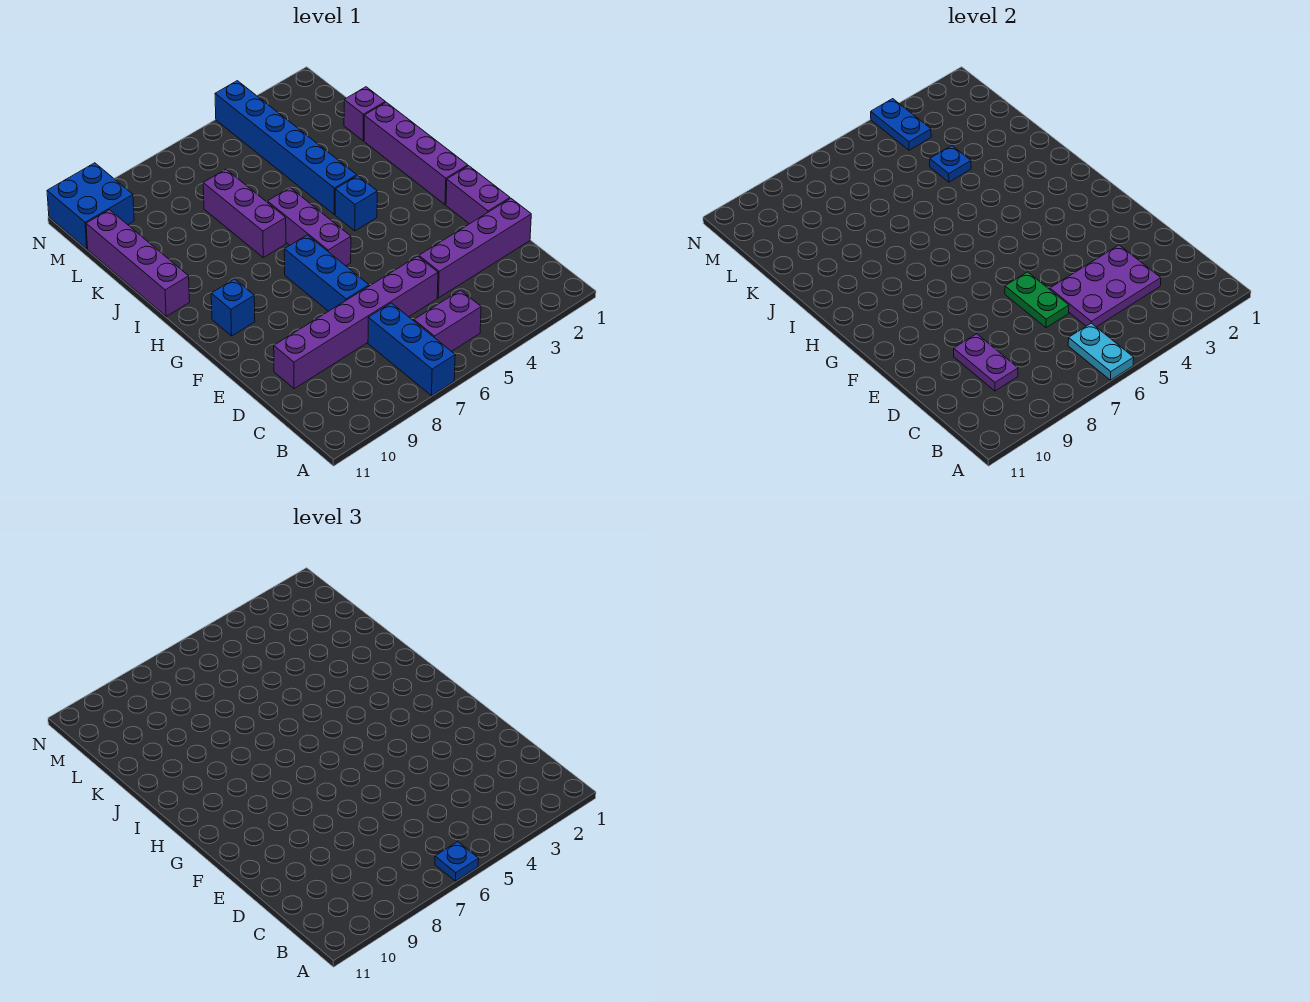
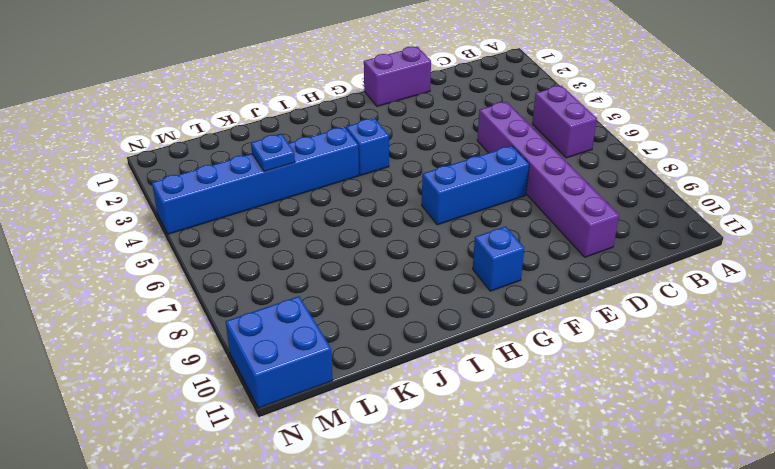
none -> blue brick A7:C7 level 1
none -> purple brick D1:D4 level 1
none -> purple brick G1:J1 level 1

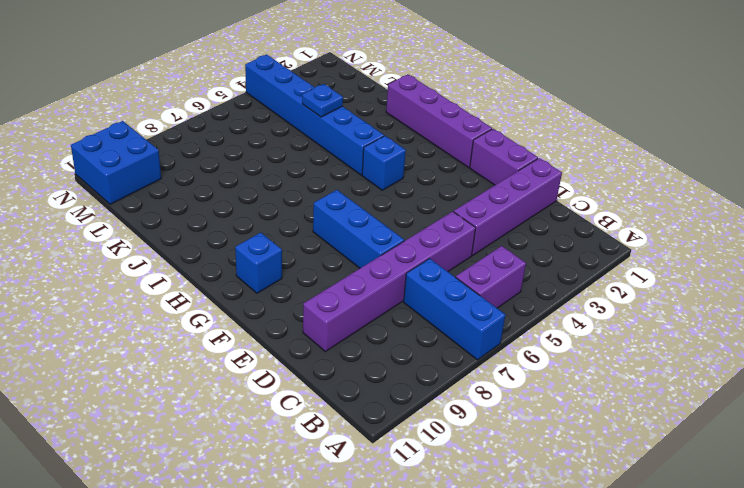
none -> purple brick G6:I6 level 1
none -> purple brick I7:K7 level 1
none -> purple brick I11:L11 level 1

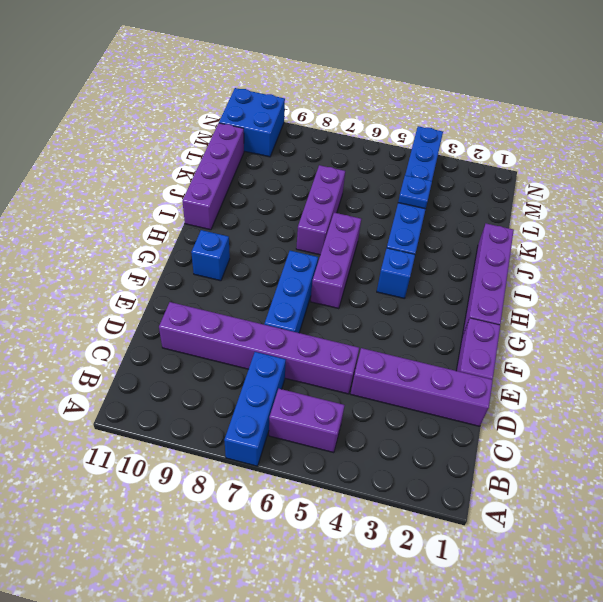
none -> purple brick K1 level 1
none -> cyan plate A6:B6 level 2
none -> purple plate C3:D5 level 2

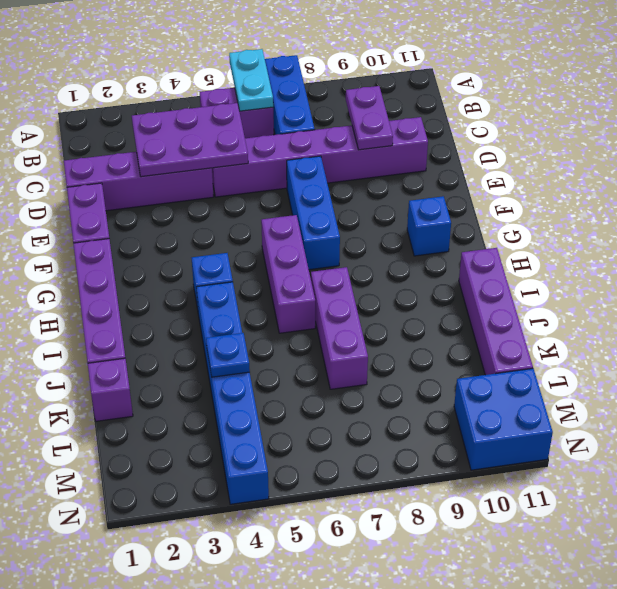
none -> green plate D6:E6 level 2
none -> blue plate M4:N4 level 2
none -> blue plate A6 level 3

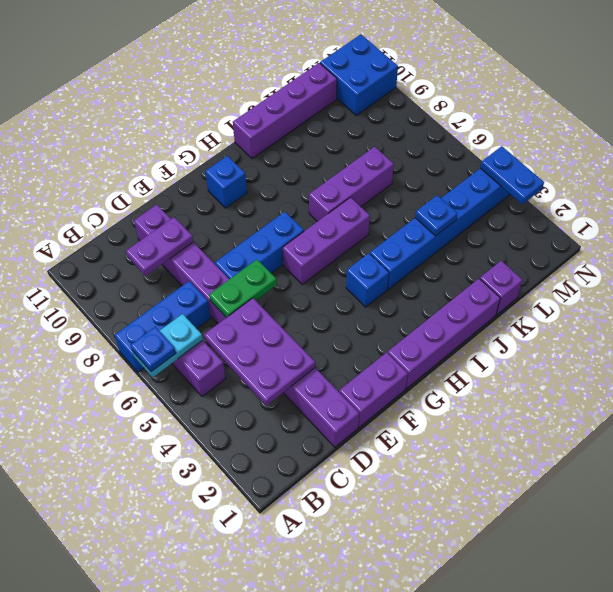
blue plate N3:N4 level 2 -> blue plate M4:N4 level 2

